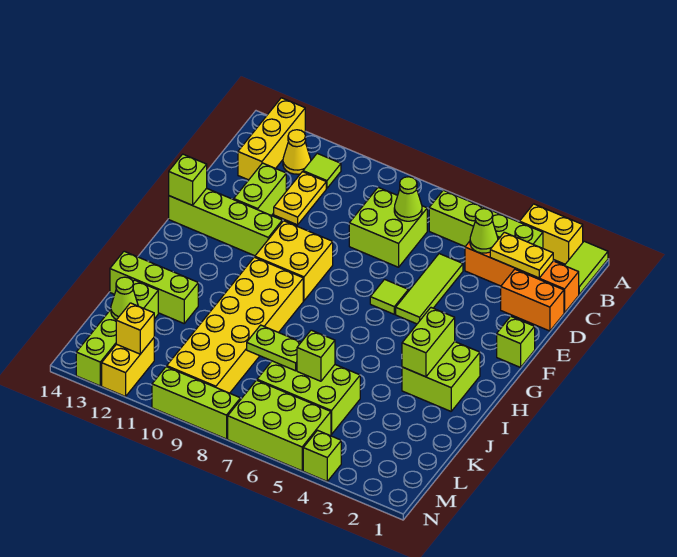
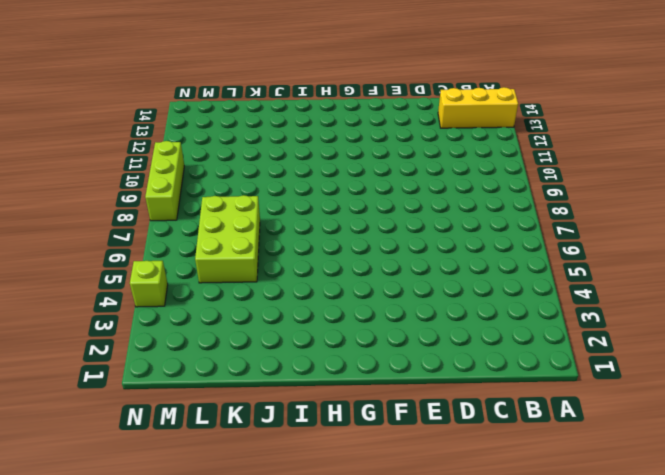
none -> lime tile A1:B1 level 1
none -> yellow brick A2:A3 level 1
none -> lime brick B3:B6 level 1
none -> lime tile B11 level 1

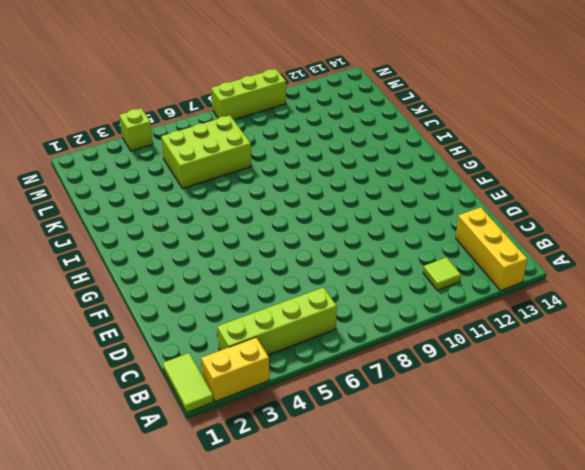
none -> yellow cone B12 level 1
none -> orange brick C1:C4 level 1
none -> lime brick C7:D8 level 1
none -> yellow plate C11:D11 level 1

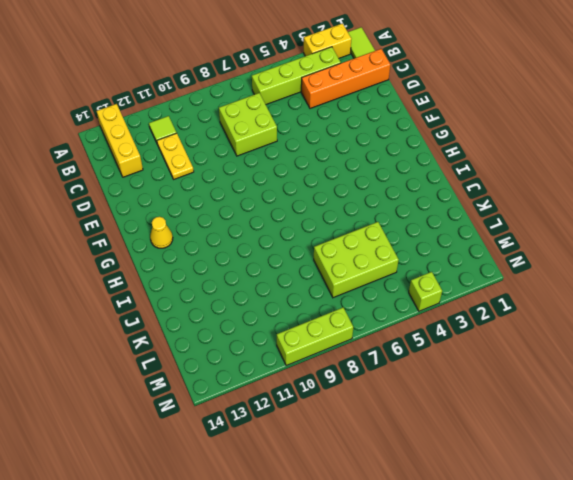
yellow cone G13 level 1 -> yellow cone B12 level 1
none -> orange brick D1:D2 level 1
none -> lime tile D5:F5 level 1
none -> lime brick D12:E12 level 1
none -> lime brick F1 level 1

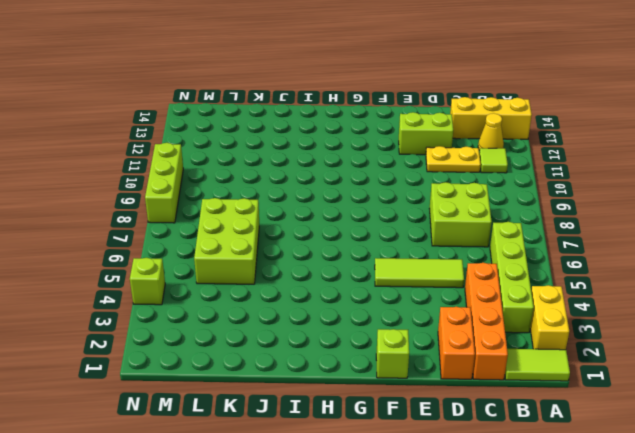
none -> lime tile F6 level 1
none -> yellow brick F9:G10 level 1
none -> lime brick F11:F14 level 1
none -> lime brick H2:I3 level 1

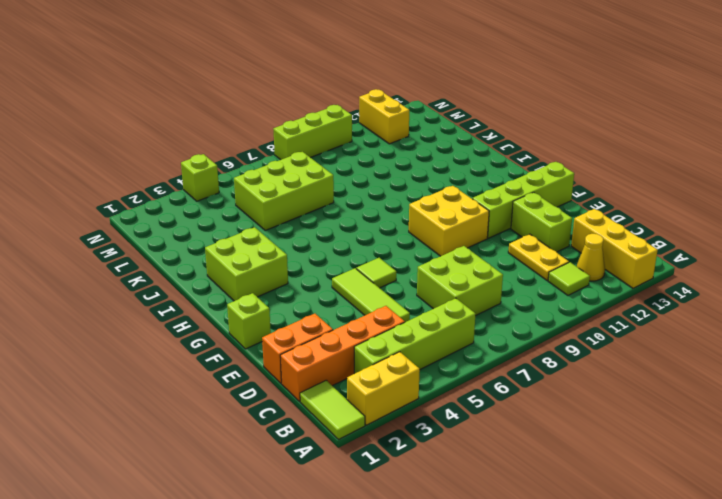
none -> yellow brick H9:M10 level 1
none -> lime brick J12:J14 level 1
none -> lime brick K13:N13 level 1
none -> lime brick M5:N7 level 1

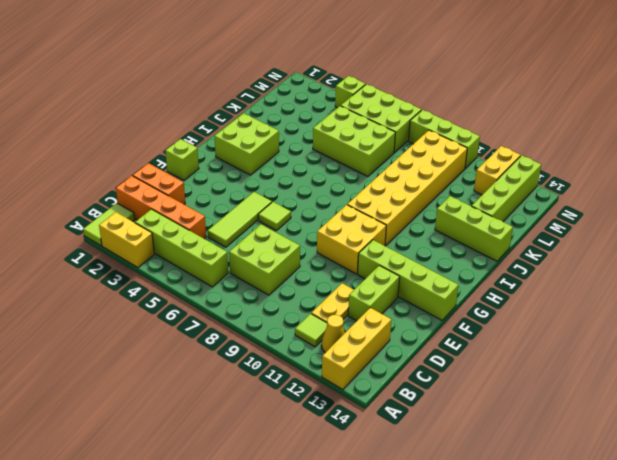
none -> yellow plate C2:C3 level 2
none -> lime cone C4 level 2
none -> lime cone C7 level 2
none -> lime brick F14 level 2

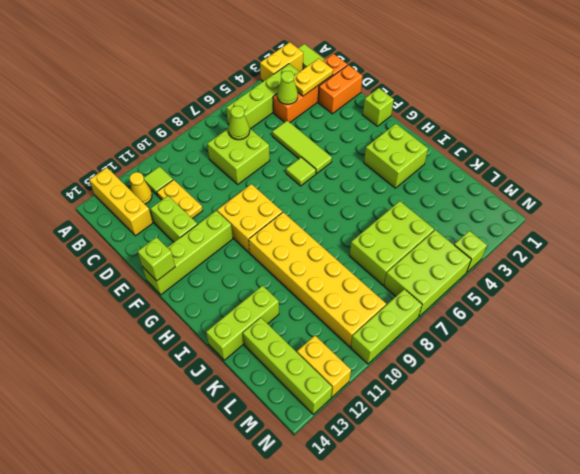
none -> lime brick H3:I3 level 2
none -> lime brick K6 level 2
none -> lime plate K7:K8 level 2
none -> lime cone L13 level 2

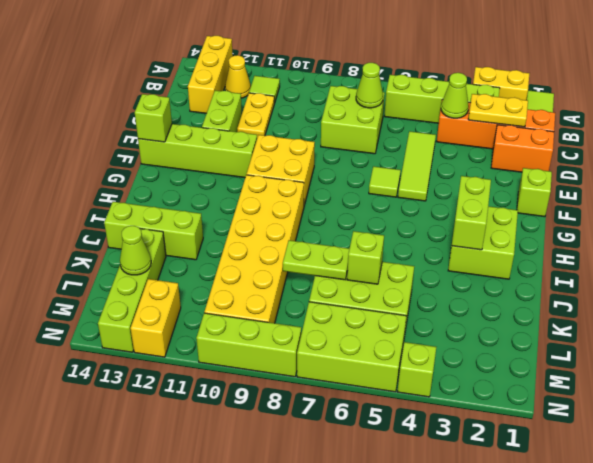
none -> yellow brick M12 level 2

